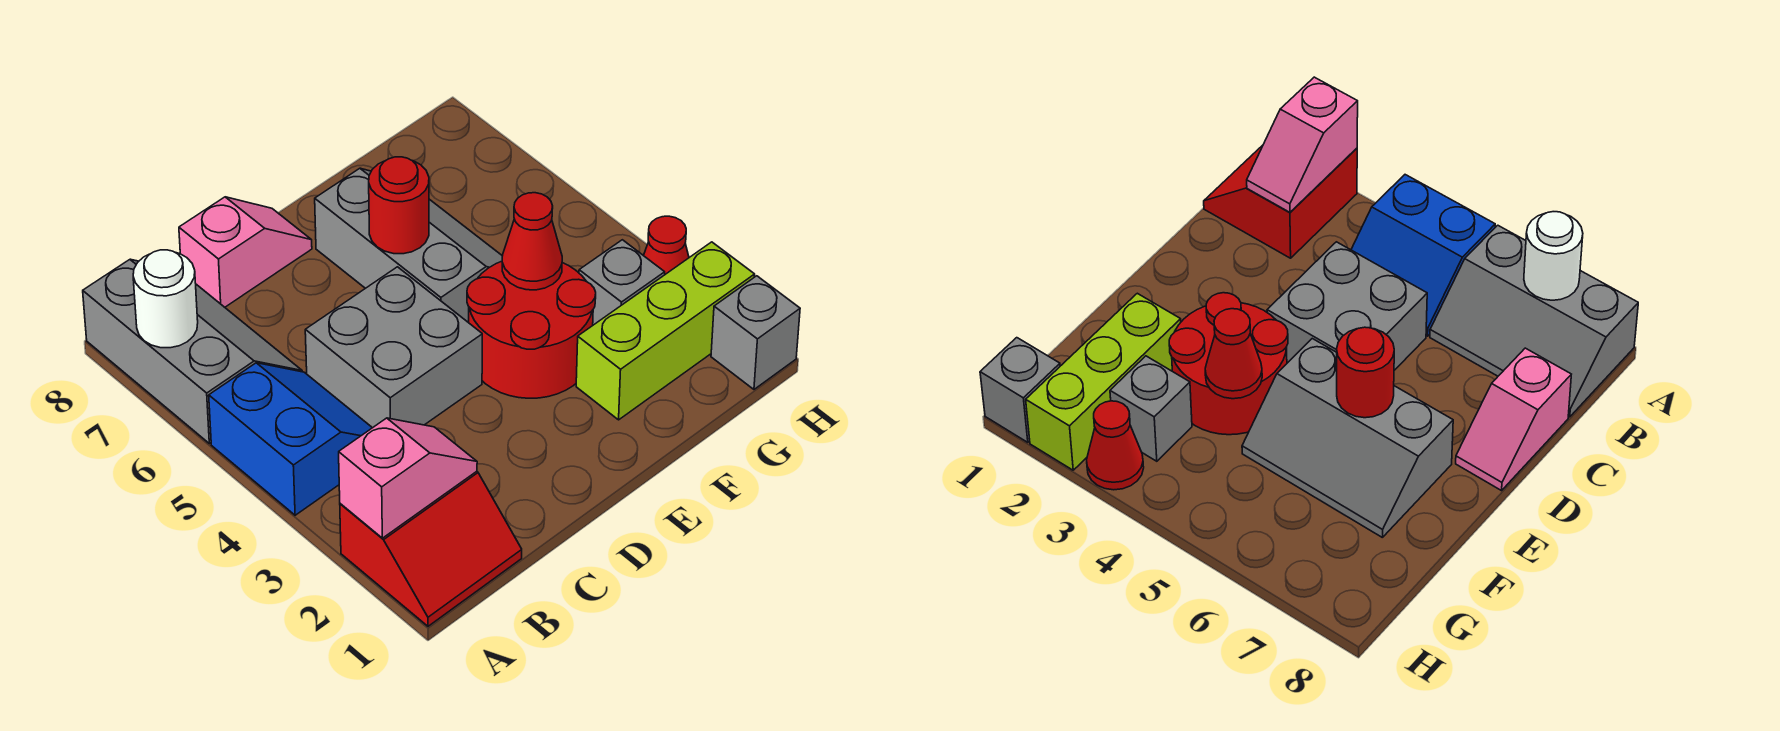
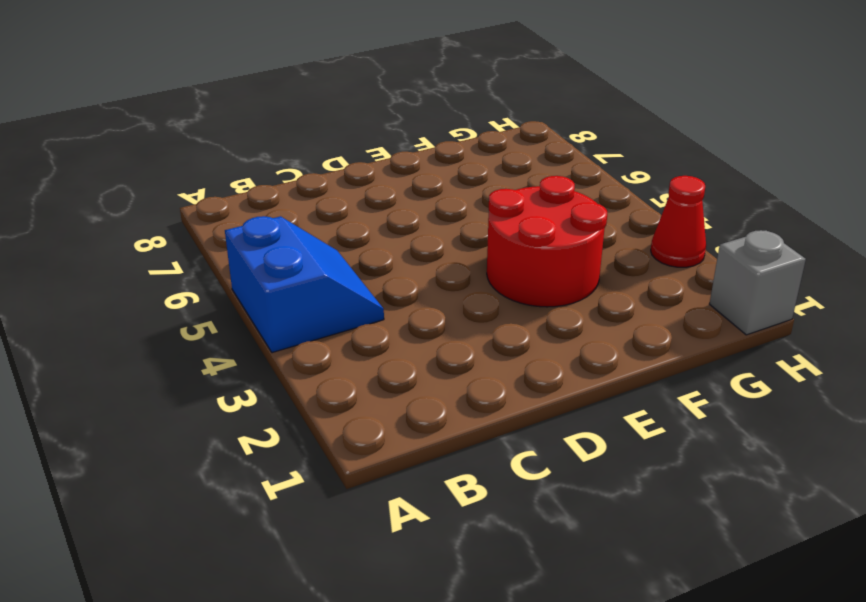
none -> red slope A1:B2 level 1 top 2
none -> grey slope A6:B8 level 1 top A
none -> grey brick C4:D5 level 1

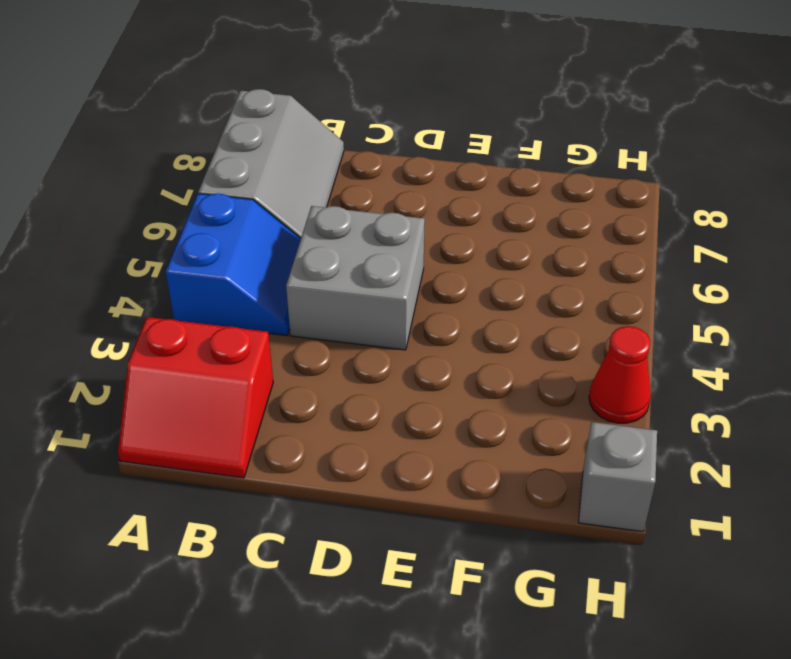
none -> pink slope C8:D8 level 1 top C
none -> red round brick E3:F4 level 1
none -> grey slope E5:F7 level 1 top E

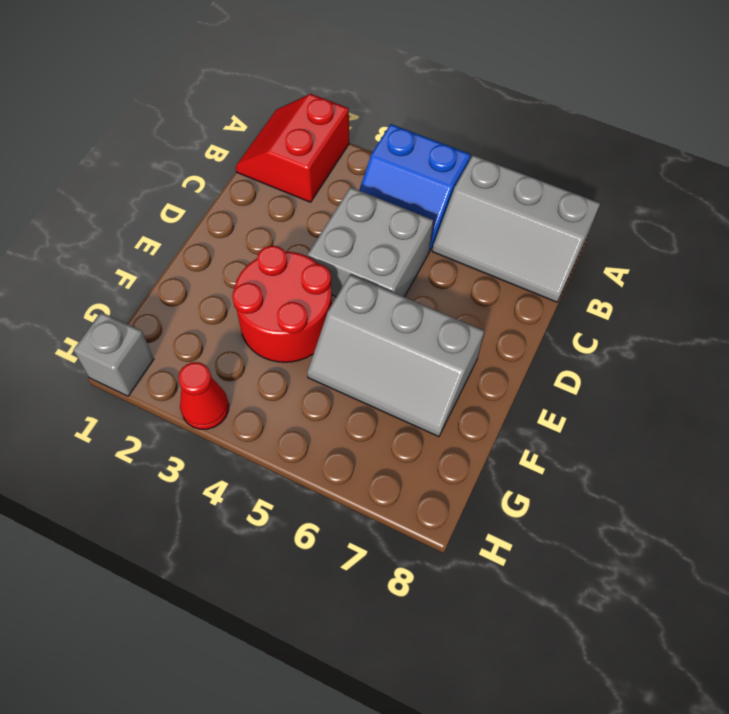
none -> pink slope C8:D8 level 1 top C
none -> lime brick F2:H2 level 1
none -> grey brick G3 level 1

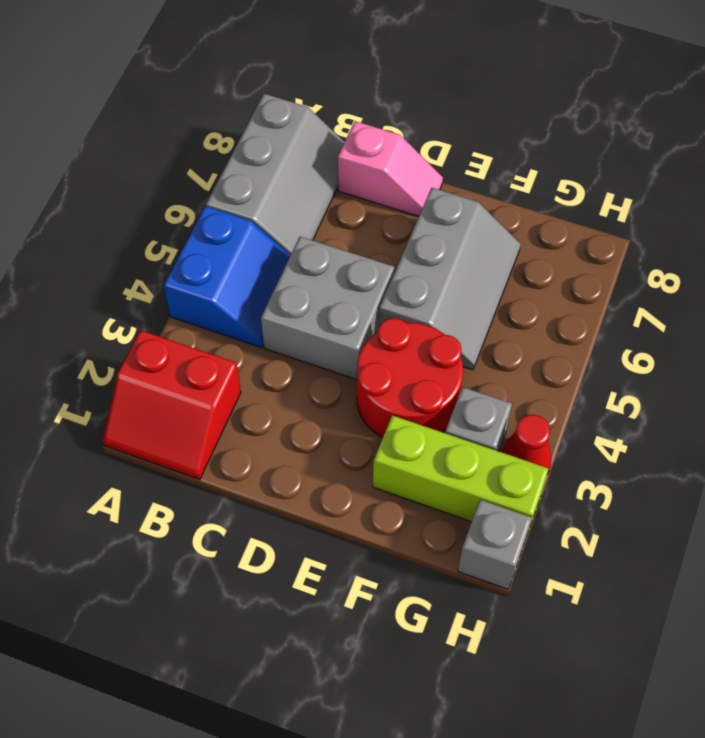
none -> pink slope A2:B2 level 2 top A
none -> white round brick A7 level 2
none -> red round brick E6 level 2

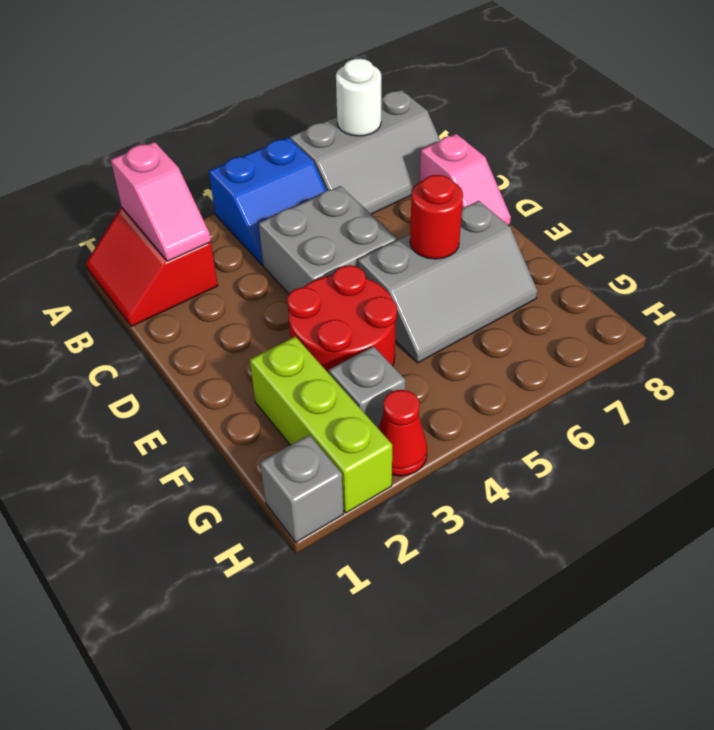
none -> red cone F4 level 2

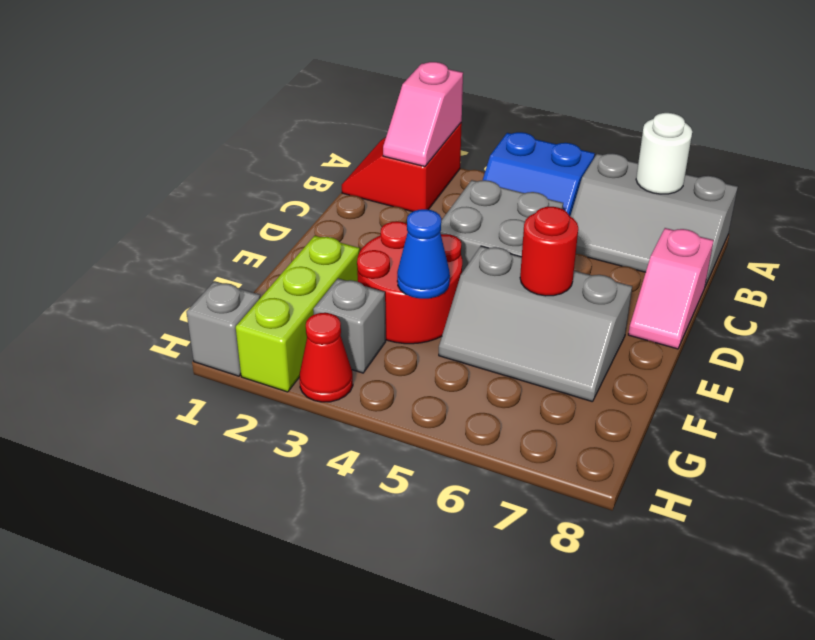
blue cone F4 level 2 -> red cone F4 level 2

